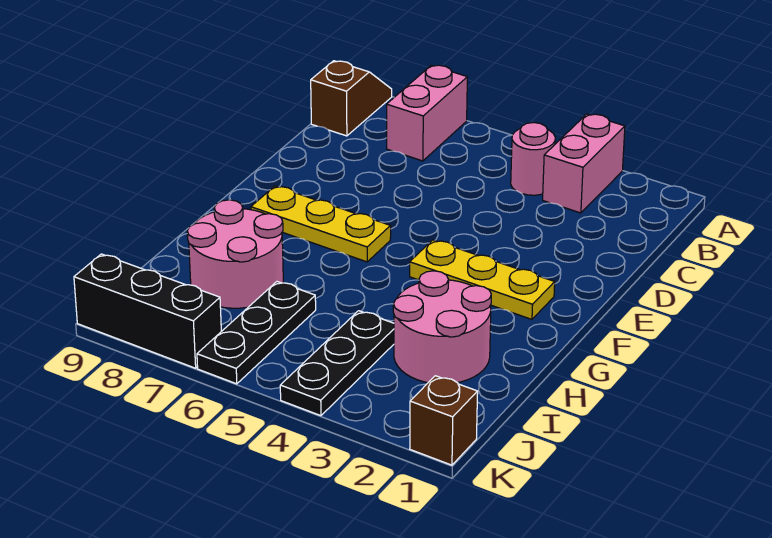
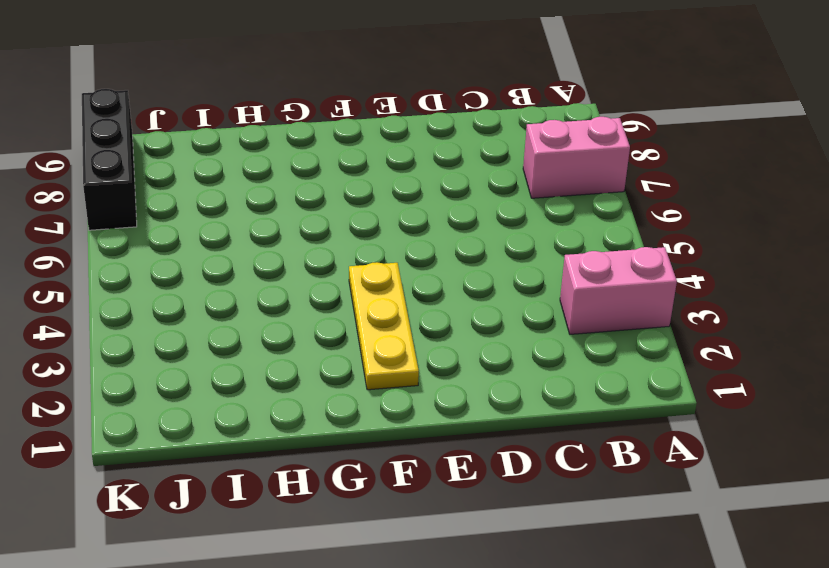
none -> brown slope A9:B9 level 1 top B
none -> pink round brick B4 level 1
none -> yellow plate F6:F8 level 1

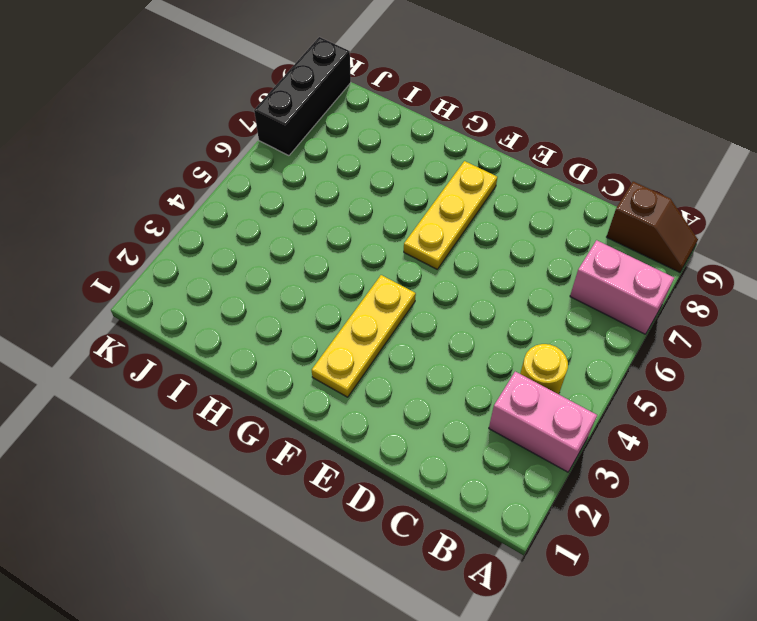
yellow round brick B4 level 1 -> pink round brick B4 level 1
none -> pink round brick H2:I3 level 1
none -> pink round brick H7:I8 level 1
none -> black plate I4:K4 level 1

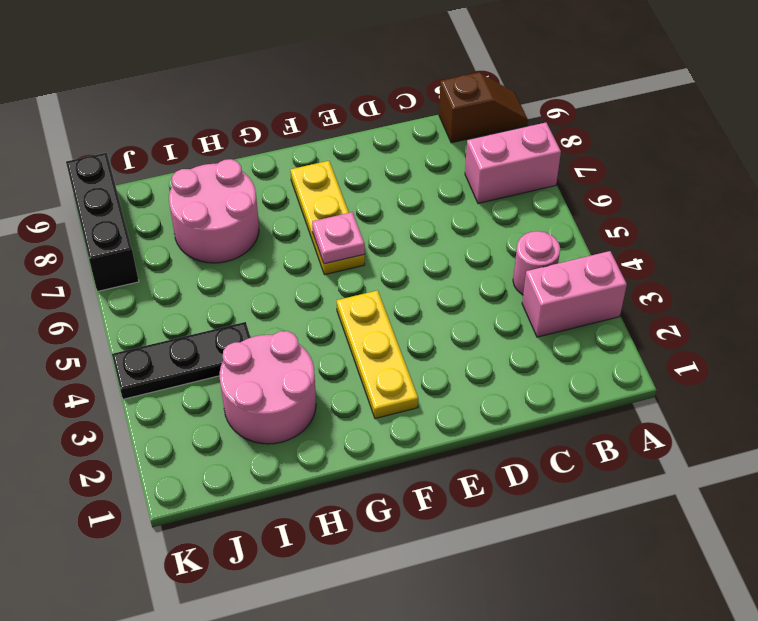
pink plate F6 level 2 -> none
none -> black plate I6:K6 level 1
none -> brown brick K1 level 1

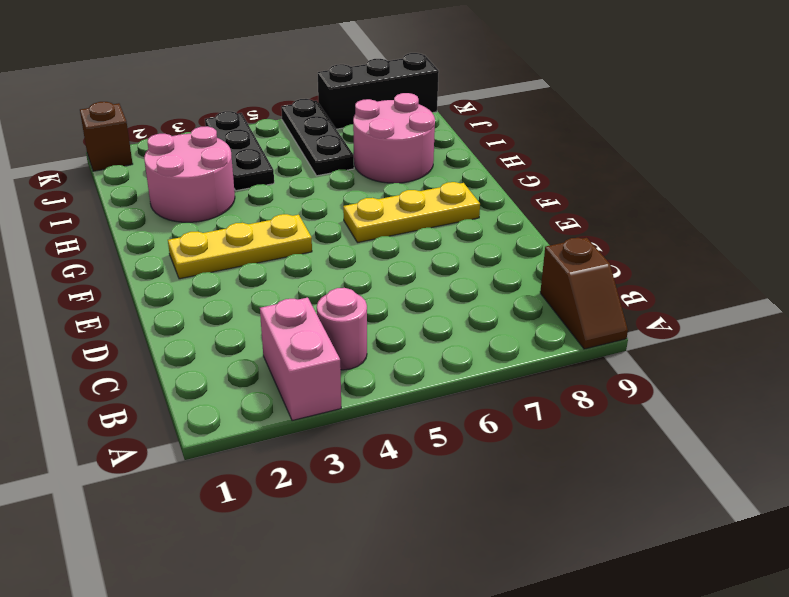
none -> pink brick A7:B7 level 1

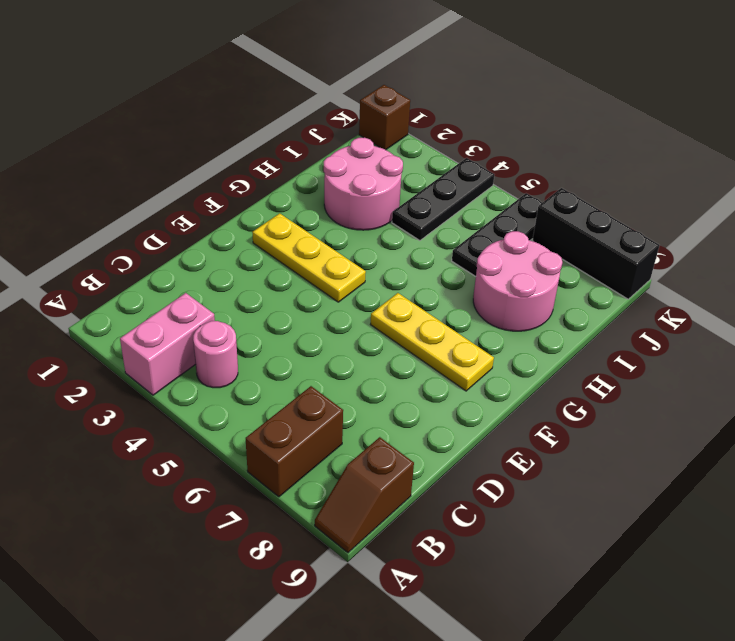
brown brick A7:B7 level 1 -> pink brick A7:B7 level 1

